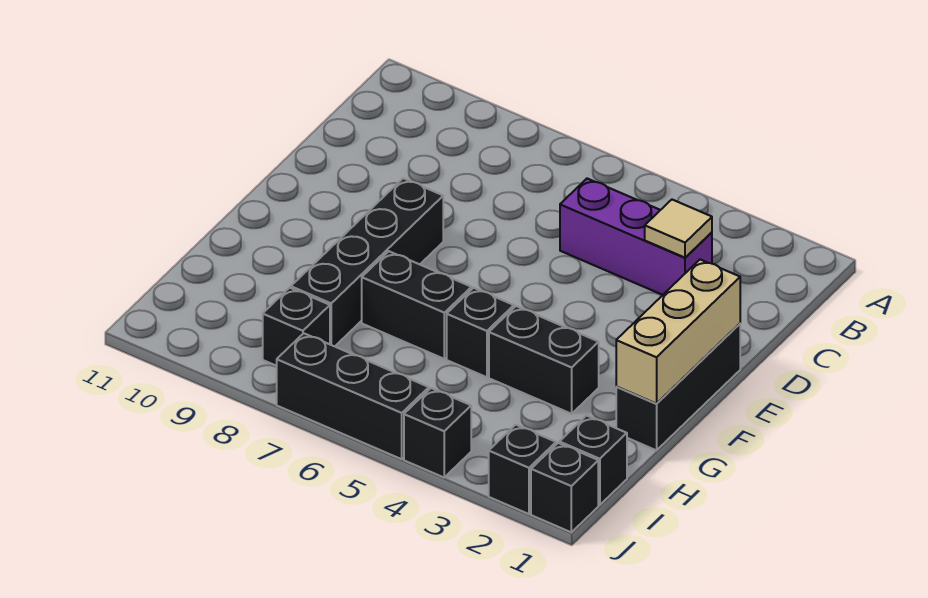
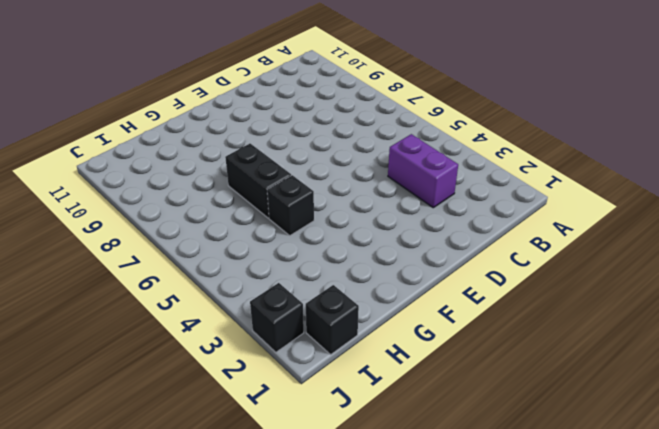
purple brick C3:C4 level 1 -> purple brick C3:C5 level 1
none -> black brick E1:G1 level 1
none -> black brick E8:H8 level 1
none -> black brick G3:G4 level 1

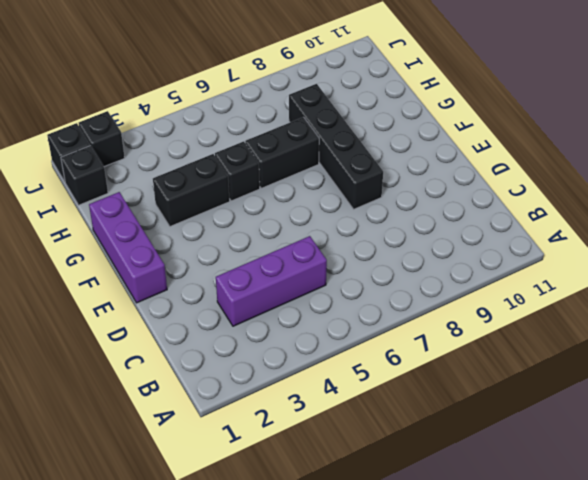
purple brick E1:G1 level 1 -> black brick E1:G1 level 1
none -> black brick I8 level 1
none -> black brick J4 level 1
none -> black brick J5:J7 level 1

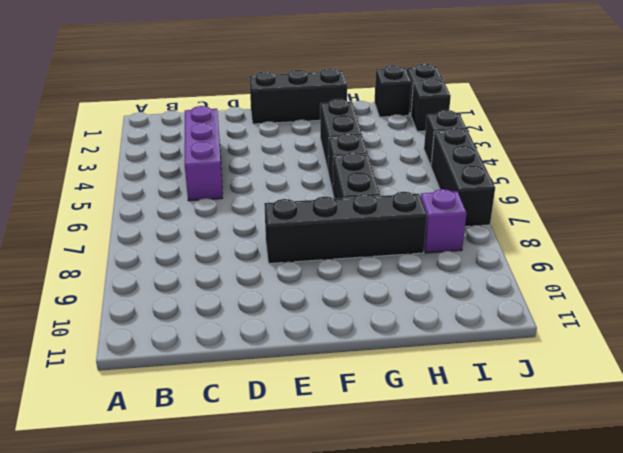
purple brick I8 level 1 -> black brick I8 level 1
none -> tan tile C3 level 2
none -> tan brick E1:G1 level 2

